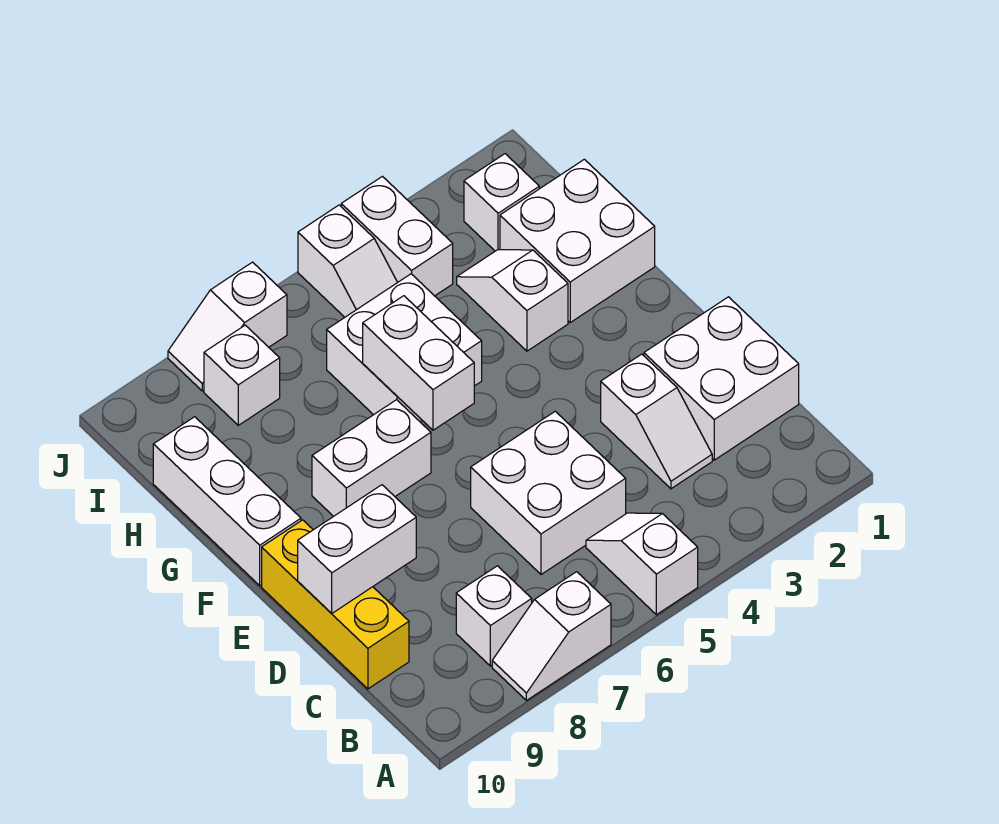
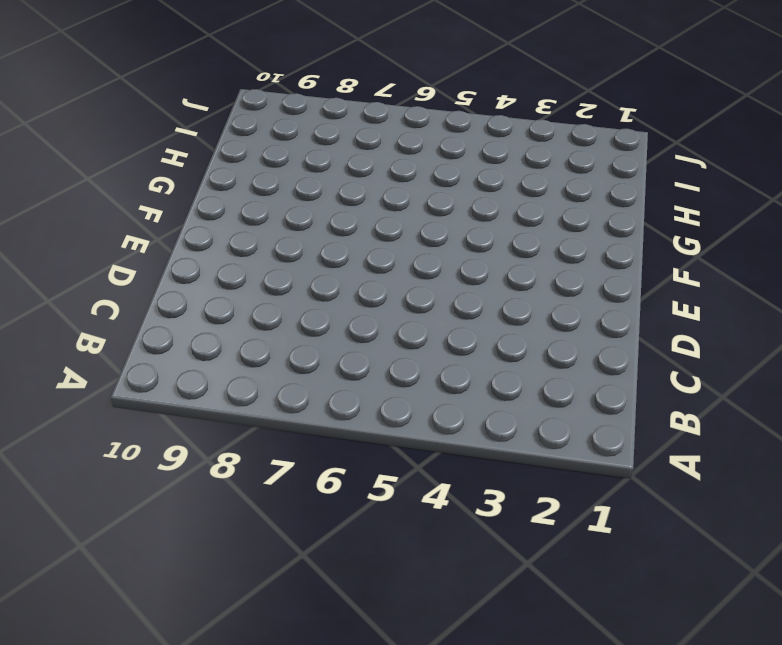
none -> white slope A5:B5 level 1 top A
none -> white slope A7:A8 level 1 top 7
none -> white brick B8 level 1

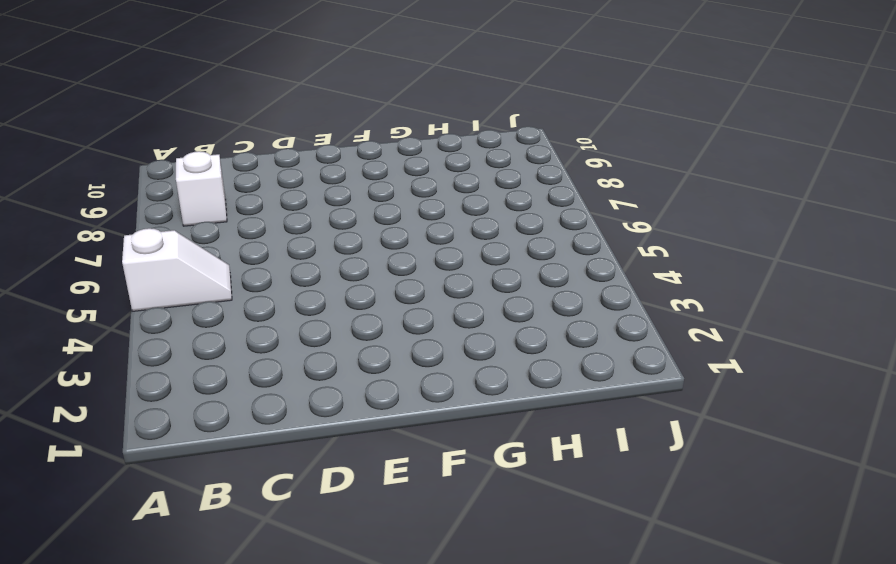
none -> white slope A7:A8 level 1 top 7
none -> white brick C1:D2 level 1
none -> white slope C3:D3 level 1 top D

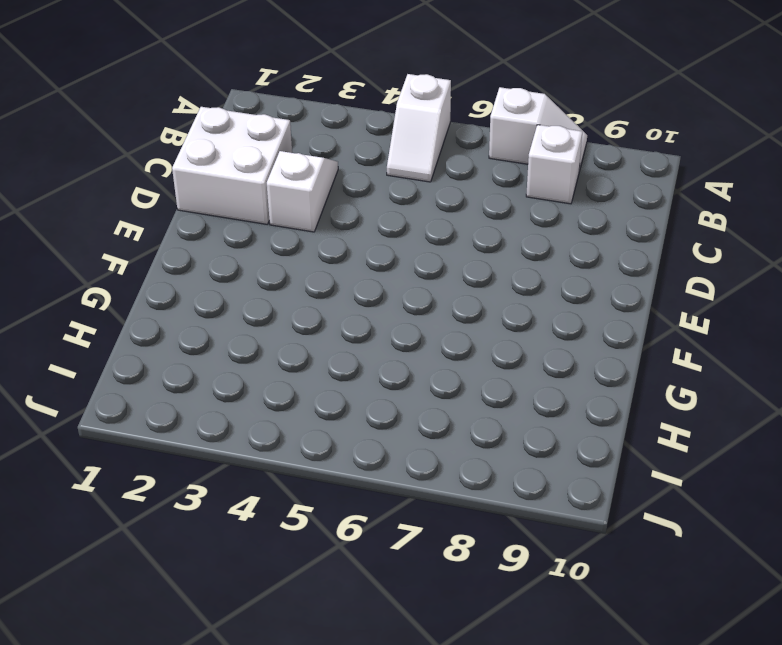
none -> white brick C5:D6 level 1
none -> yellow brick C10:E10 level 1
none -> white brick F7:F8 level 1

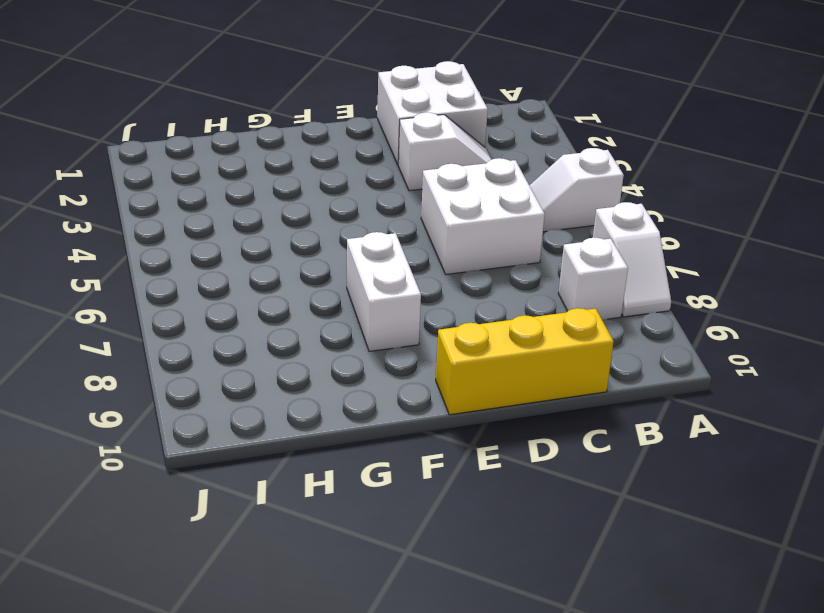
none -> white brick F10:H10 level 1
none -> white brick G1:H2 level 1
none -> white slope G3:H3 level 1 top G

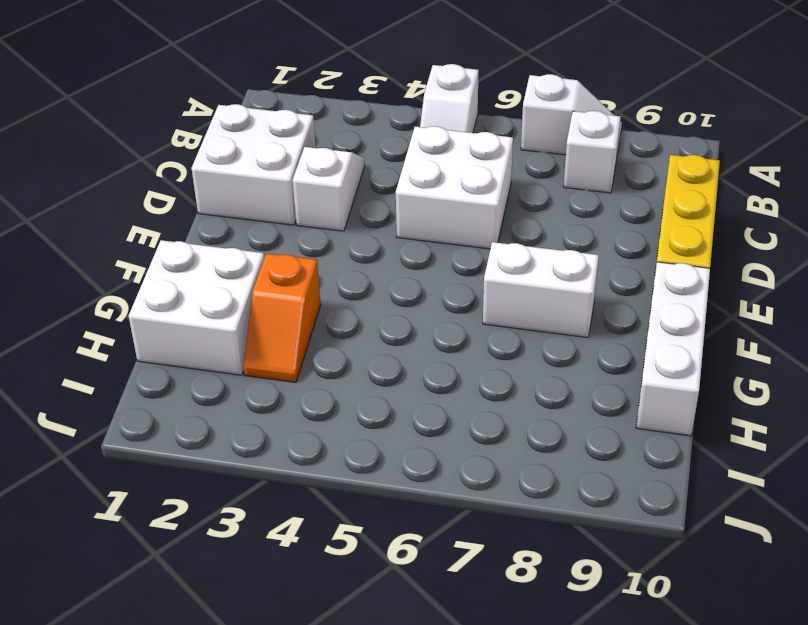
orange slope G3:H3 level 1 top G -> white slope G3:H3 level 1 top G
none -> white brick G5:H6 level 1
none -> white brick I2 level 1
none -> white brick I4:J4 level 1

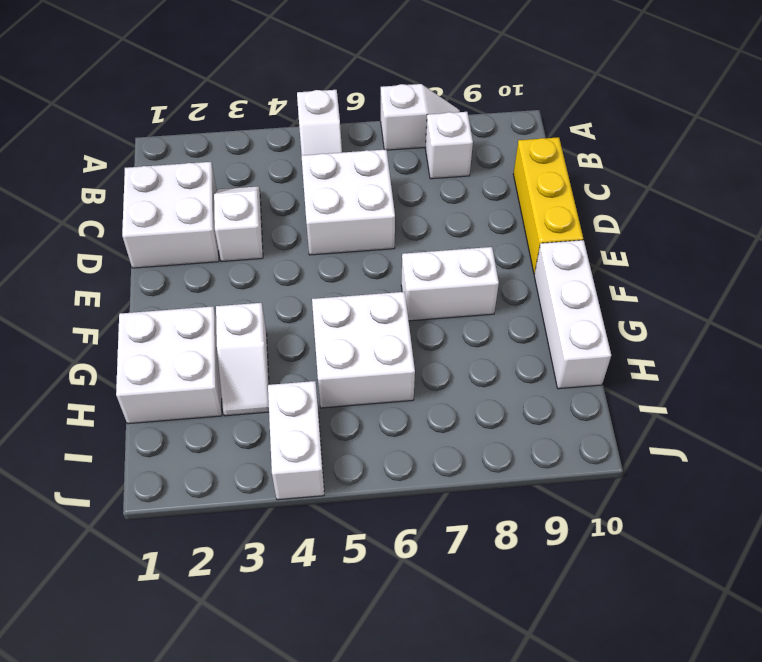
none -> white brick I2 level 1
none -> white slope I5:J5 level 1 top J
none -> white brick I8 level 1

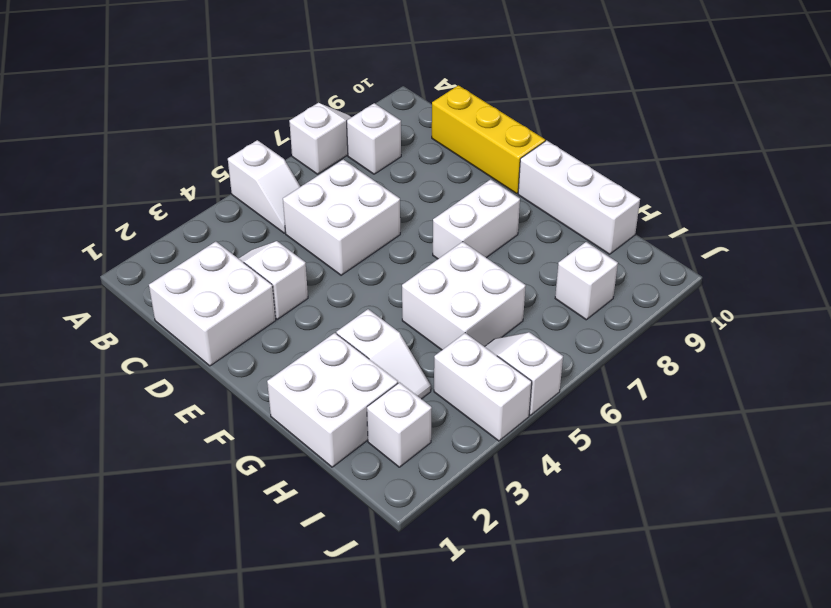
none -> white slope J7:J8 level 1 top 7
none -> white brick D9:D10 level 2
none -> white brick F6:G6 level 2

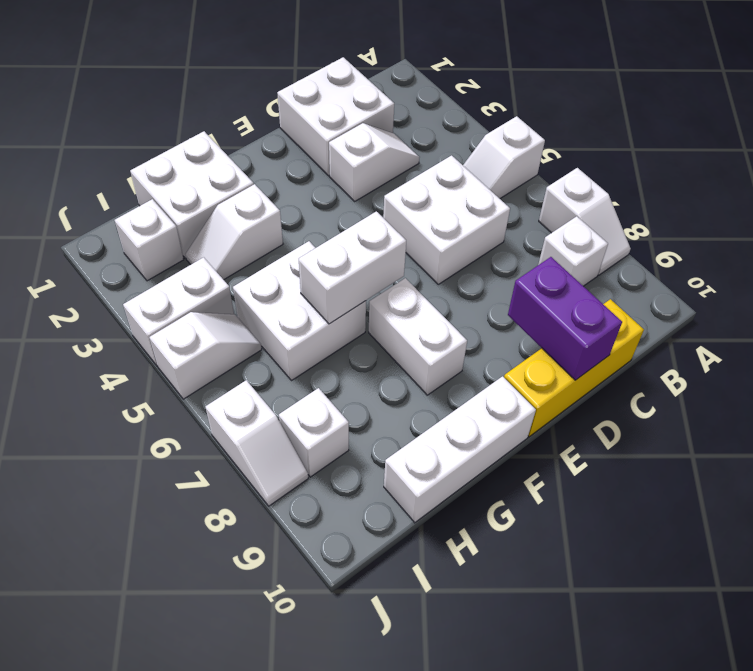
purple brick D9:D10 level 2 -> white brick D9:D10 level 2

